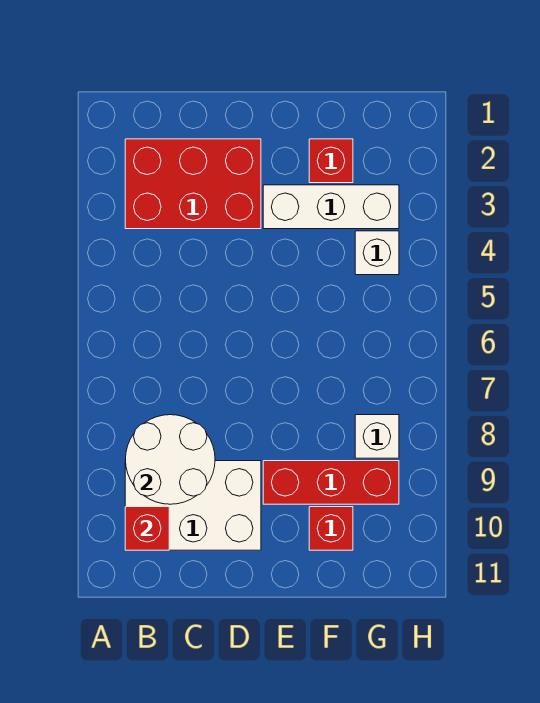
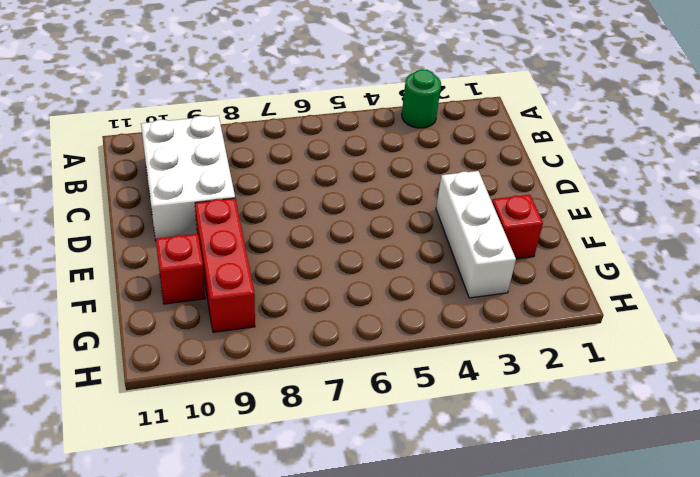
green round brick A3 level 1 -> none
none -> red brick B2:D3 level 1
none -> white brick G4 level 1

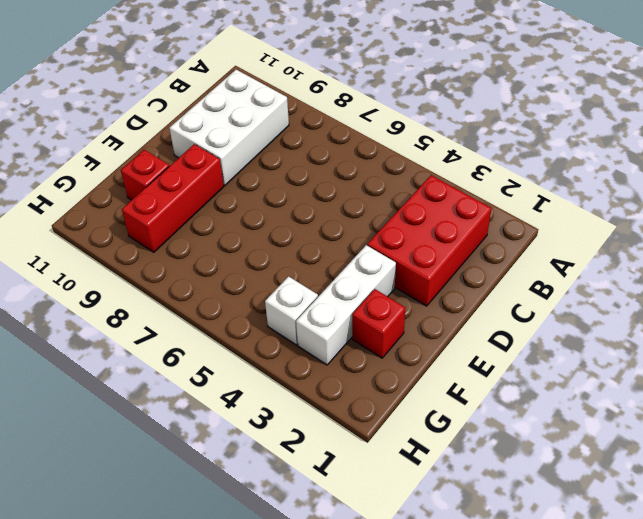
none -> white brick G8 level 1
none -> white round brick B8:C9 level 2

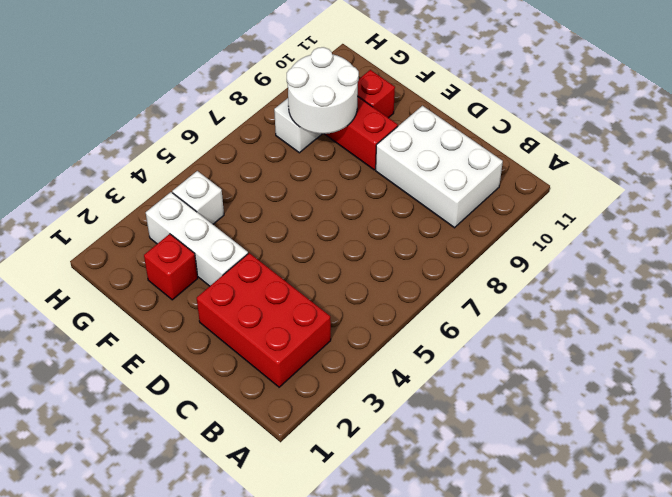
white round brick F8:G9 level 2 -> white round brick B8:C9 level 2
none -> red brick B10 level 2

